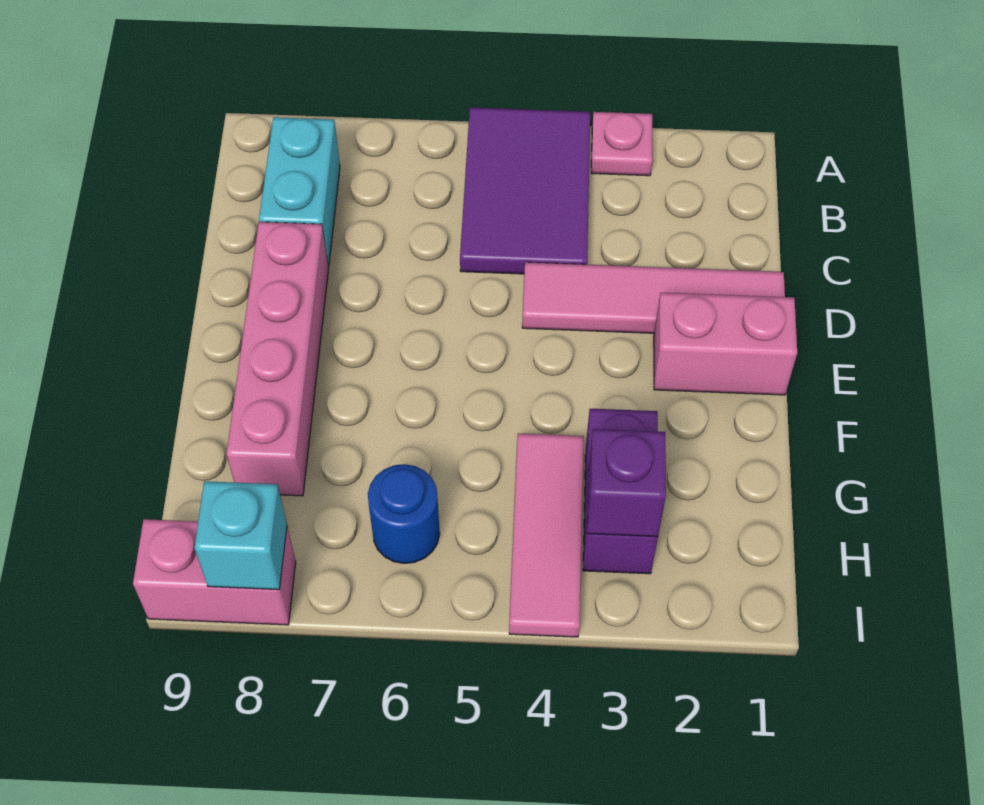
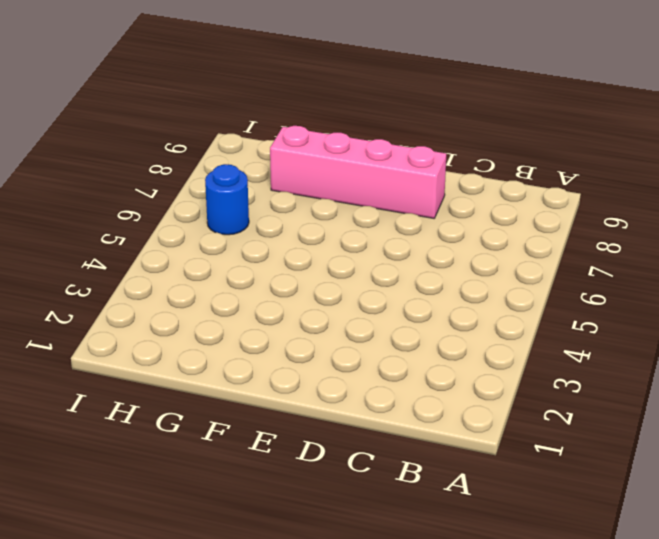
none -> pink plate A3 level 1
none -> purple tile A4:C5 level 1
none -> cyan brick B8:C8 level 1

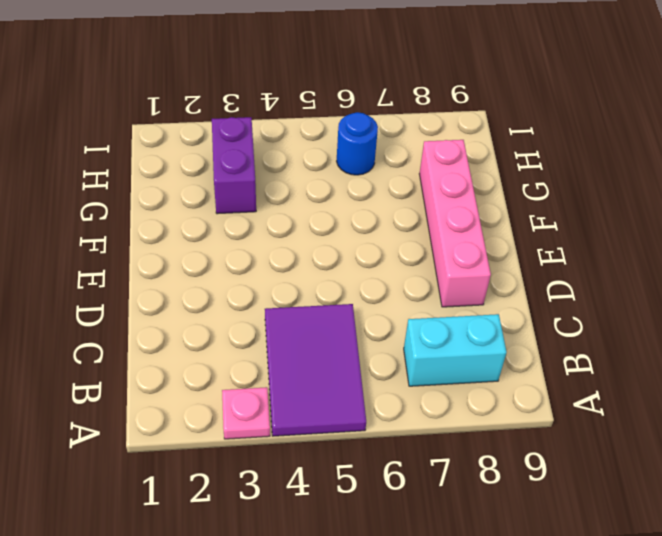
cyan brick B7:B8 level 1 -> cyan brick B8:C8 level 1
none -> pink tile D1:D4 level 1
none -> pink brick E1:E2 level 1
none -> pink tile G4:I4 level 1

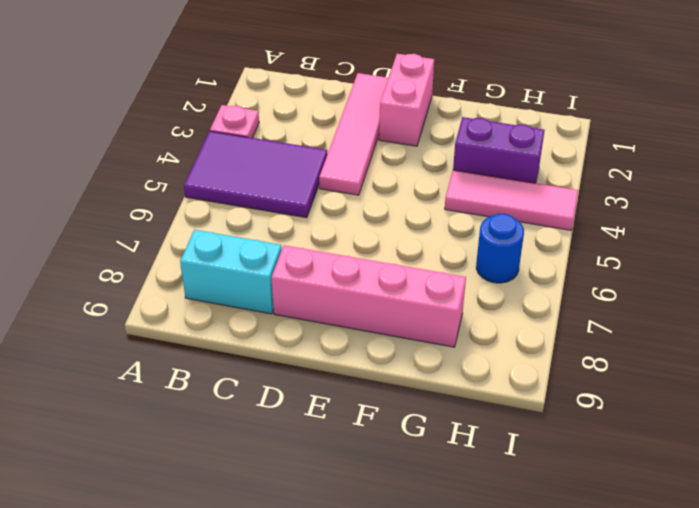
none -> pink brick I8:I9 level 1
none -> purple brick H3 level 2
none -> cyan brick I8 level 2

